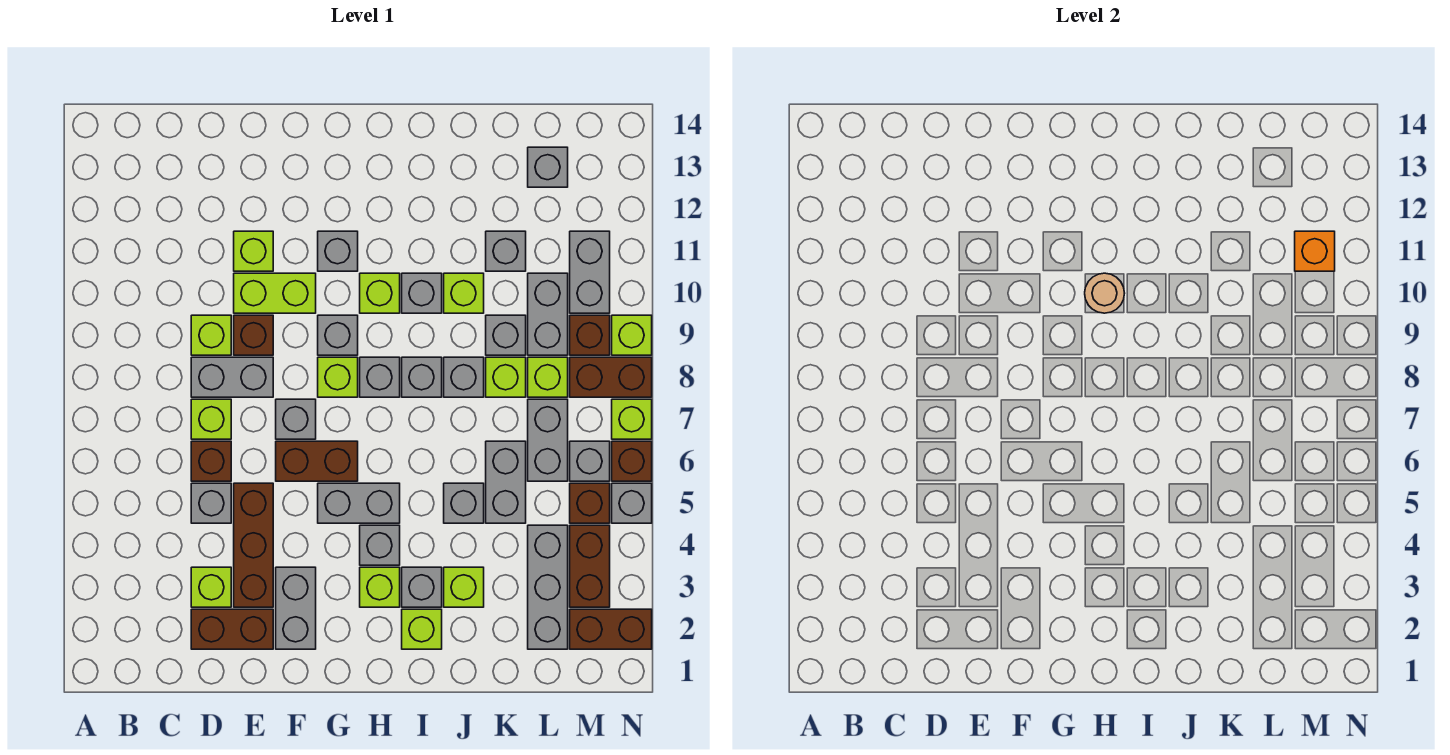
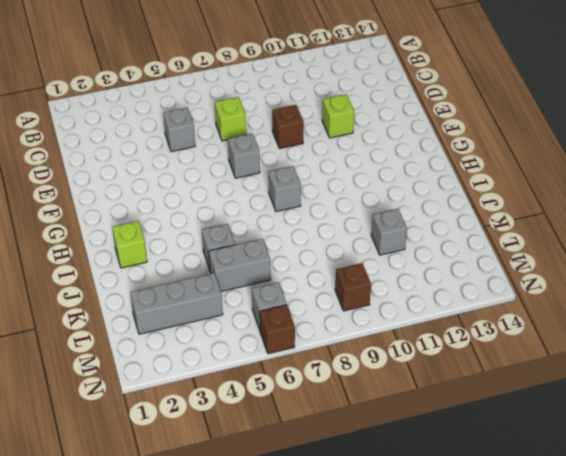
none -> brown brick D2:E2 level 1
none -> lime brick D3 level 1
none -> brown brick D6 level 1
none -> grey brick D8:E8 level 1

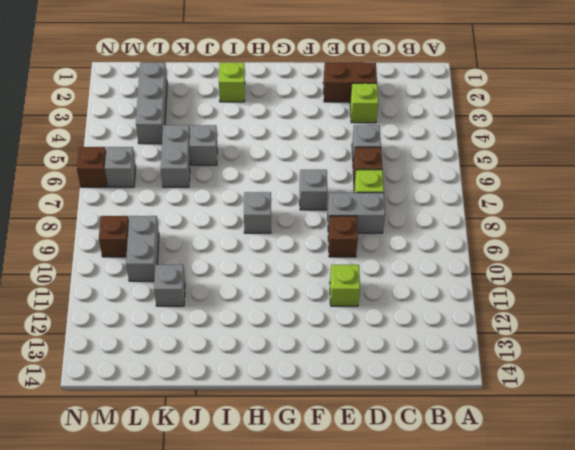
none -> lime brick D9 level 1
none -> brown brick E3:E5 level 1
none -> lime brick E10:F10 level 1
none -> grey brick F2:F3 level 1

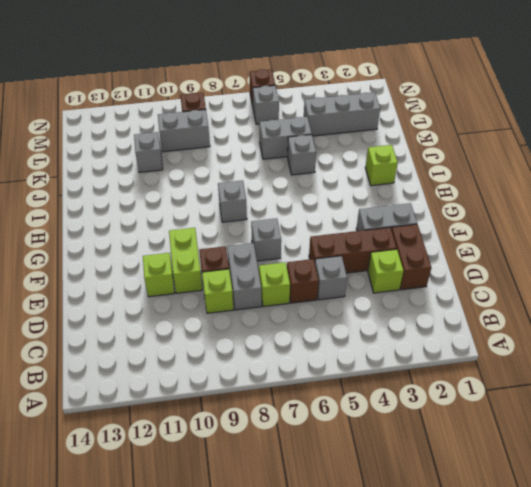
none -> brown brick F6:G6 level 1
none -> grey brick G5:H5 level 1
none -> lime brick G8 level 1
none -> grey brick G9 level 1

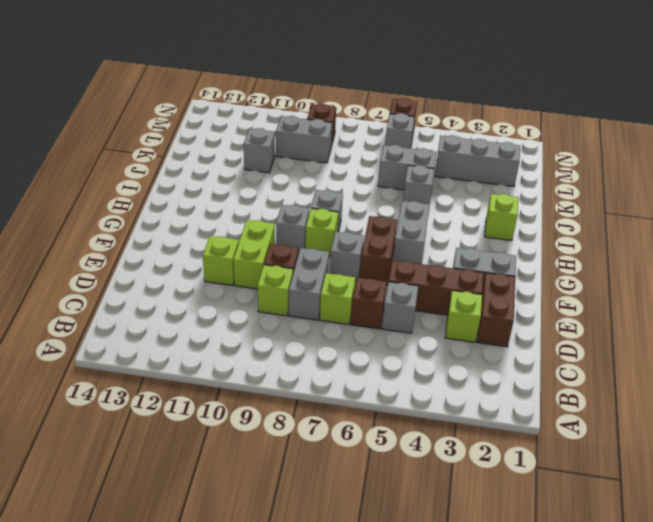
none -> grey brick G11 level 1
none -> lime brick H3 level 1
none -> grey brick H4 level 1
none -> lime brick H10 level 1

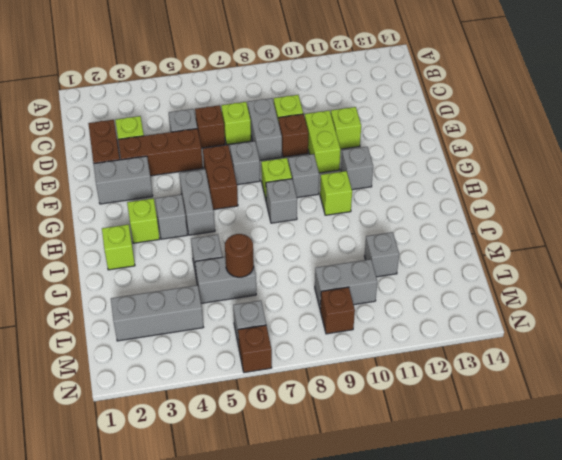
brown round brick K6 level 2 -> none
none -> grey brick I3 level 1
none -> grey brick I8 level 1
none -> grey brick I10 level 1
none -> lime brick J3 level 1

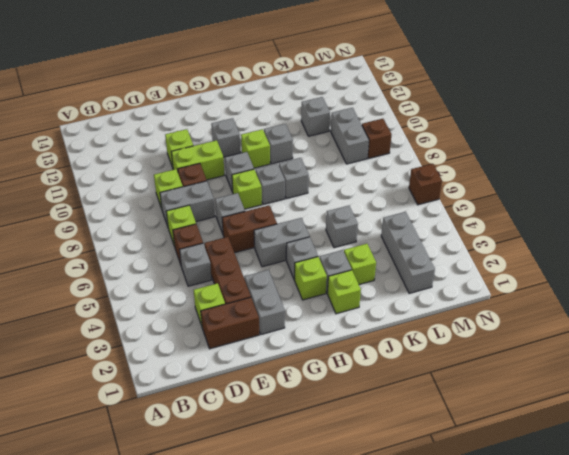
none -> grey brick J8 level 1
none -> lime brick J10 level 1
none -> grey brick K5:K6 level 1
none -> lime brick K8 level 1

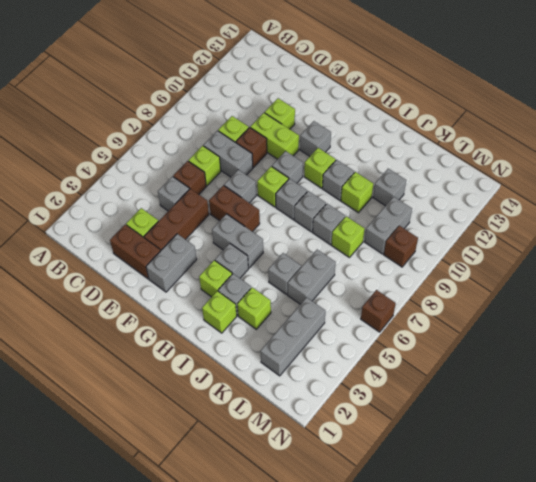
none -> grey brick K9 level 1
none -> grey brick L6:L7 level 1
none -> lime brick L8 level 1
none -> grey brick L13 level 1

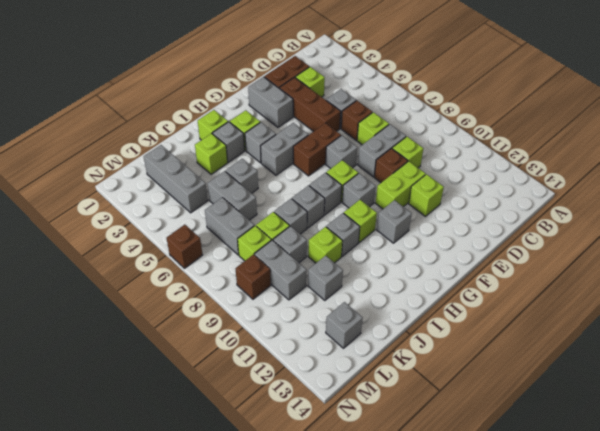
none -> brown brick M2:N2 level 1
none -> brown brick M3:M4 level 1
none -> brown brick M5 level 1
none -> grey brick M6 level 1

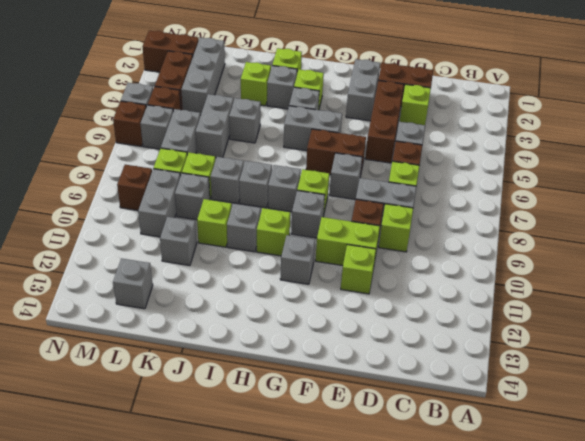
none -> brown brick M8:N8 level 1
none -> grey brick M10:M11 level 1
none -> lime brick N7 level 1
none -> lime brick N9 level 1

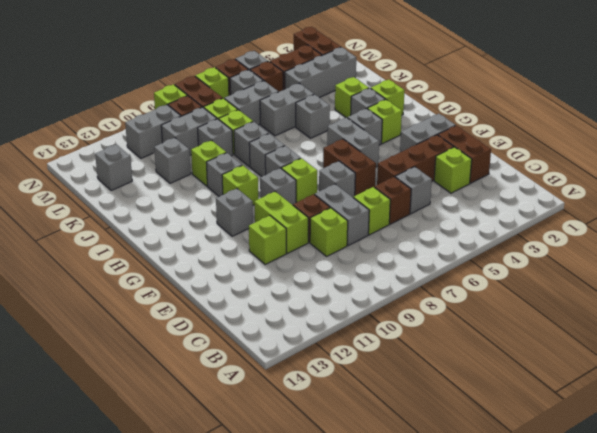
none -> tan round brick H10 level 2
none -> orange brick M11 level 2

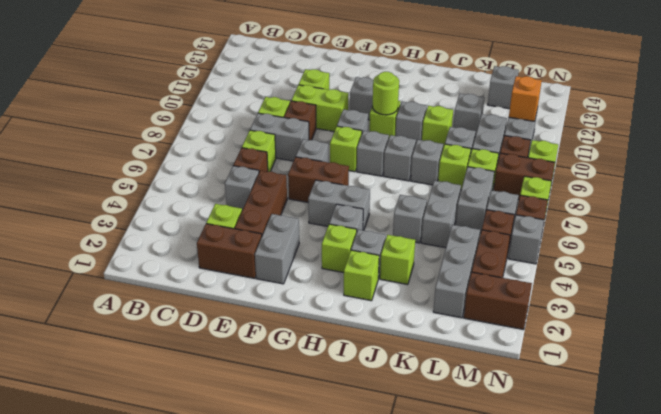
lime round brick H10 level 2 -> tan round brick H10 level 2

